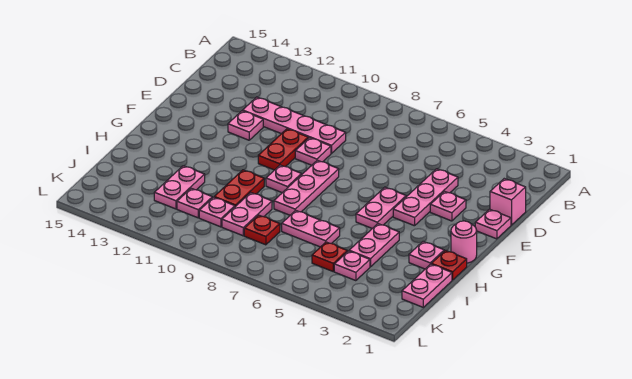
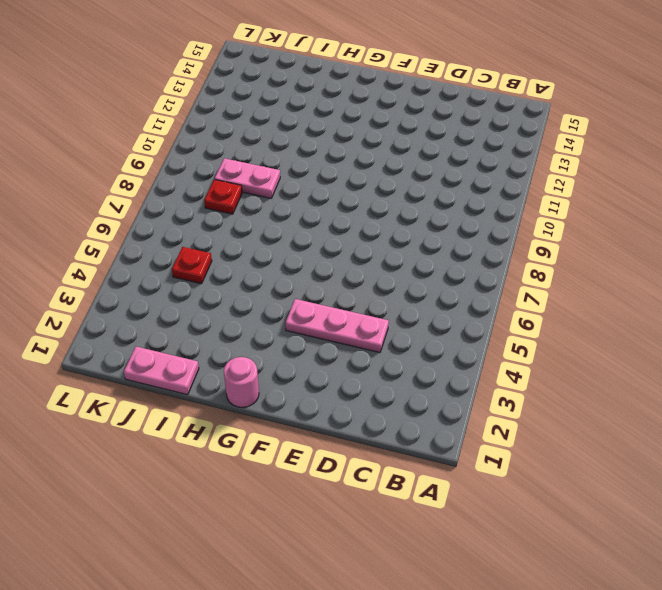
none -> pink brick D1 level 1
none -> pink plate D9:D12 level 1
none -> pink plate E1 level 1

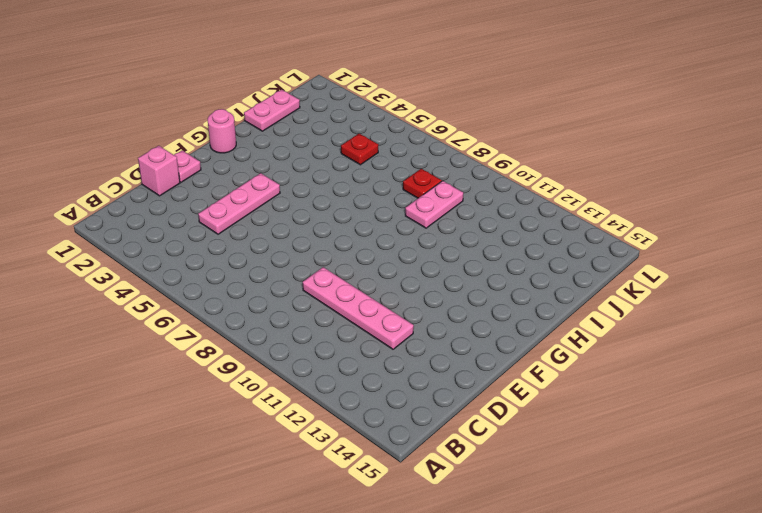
none -> pink plate E3 level 1
none -> pink plate E9 level 1
none -> red plate E10:F10 level 1

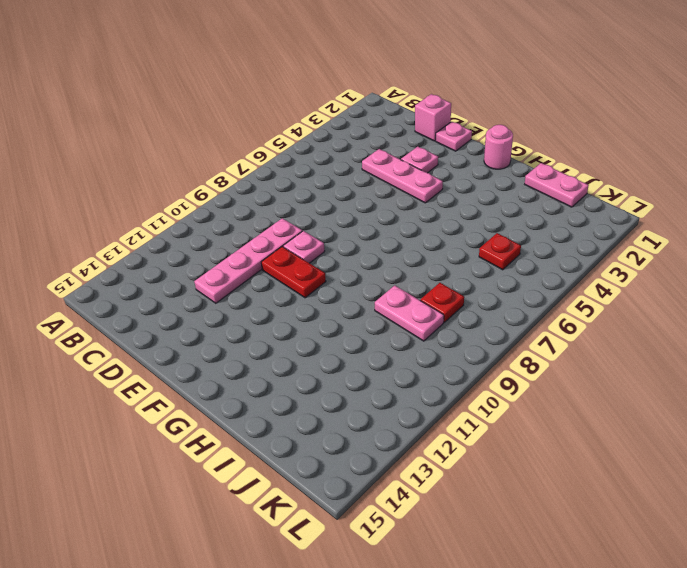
none -> pink plate E12 level 1
none -> pink plate F5:G5 level 1
none -> pink plate F8:H8 level 1

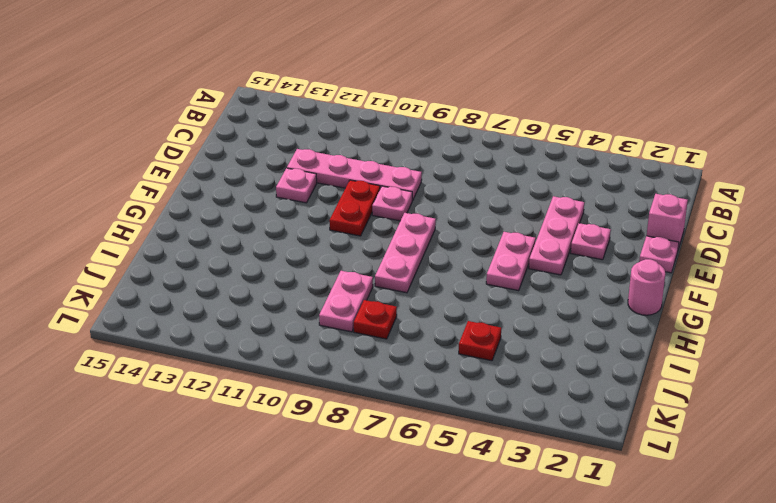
none -> pink plate G9 level 1
none -> red plate H1 level 1
none -> pink plate H2 level 1

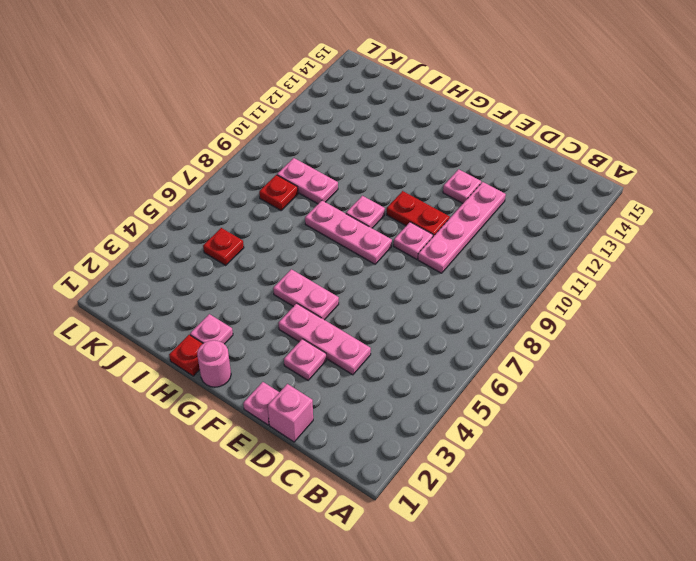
none -> pink plate H4:I4 level 1
none -> red plate H10:I10 level 1
none -> pink plate I1:J1 level 1

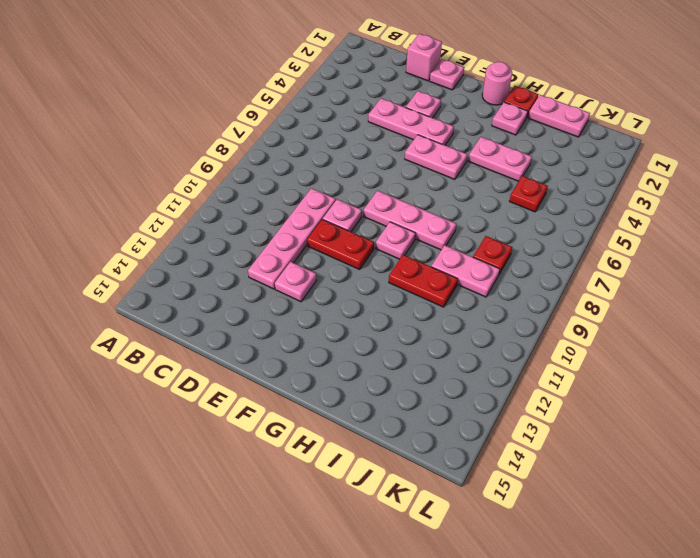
none -> pink plate I6:I7 level 1
none -> pink plate I12:J12 level 1
none -> pink plate J4 level 1

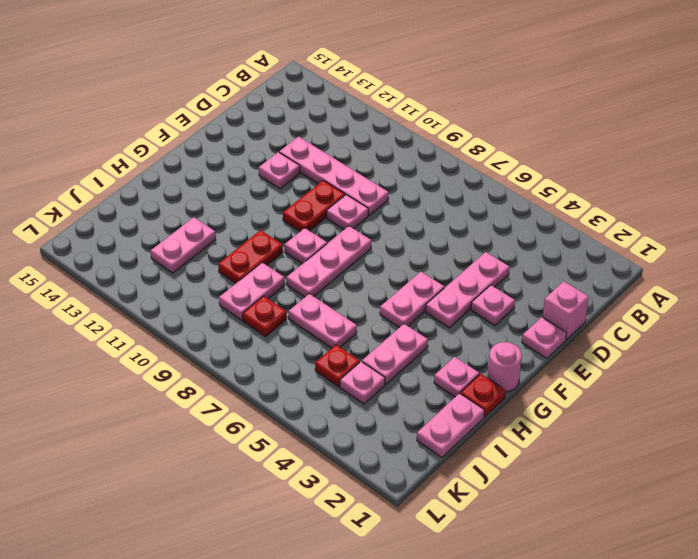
none -> pink plate J10 level 1
none -> pink plate J11 level 1

